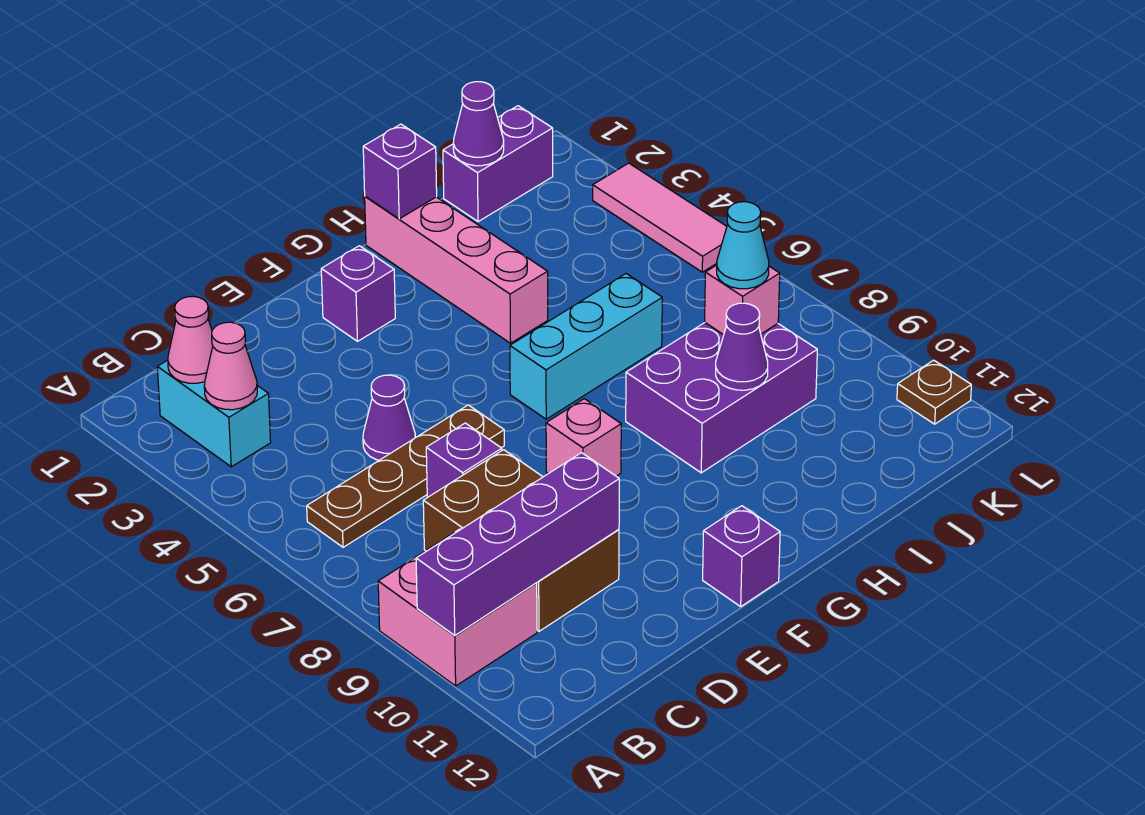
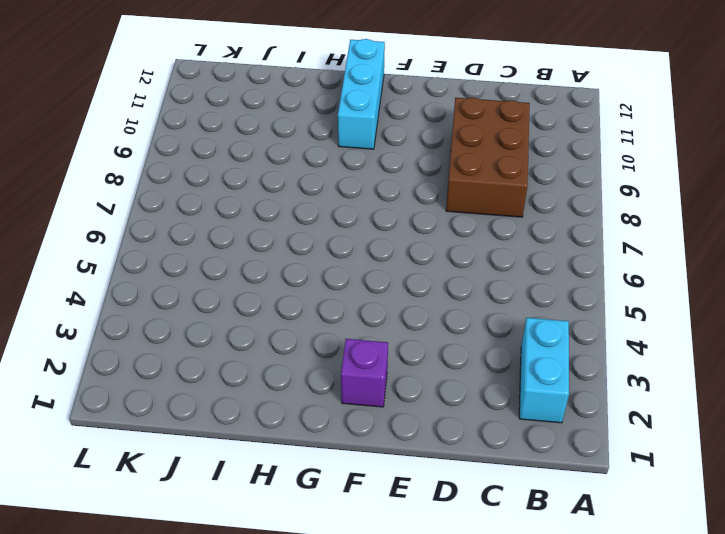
cyan brick G10:G12 level 1 -> cyan brick G6:I6 level 1
none -> pink brick A9:B10 level 1
none -> brown plate B6:E6 level 1
none -> purple cone D5 level 1

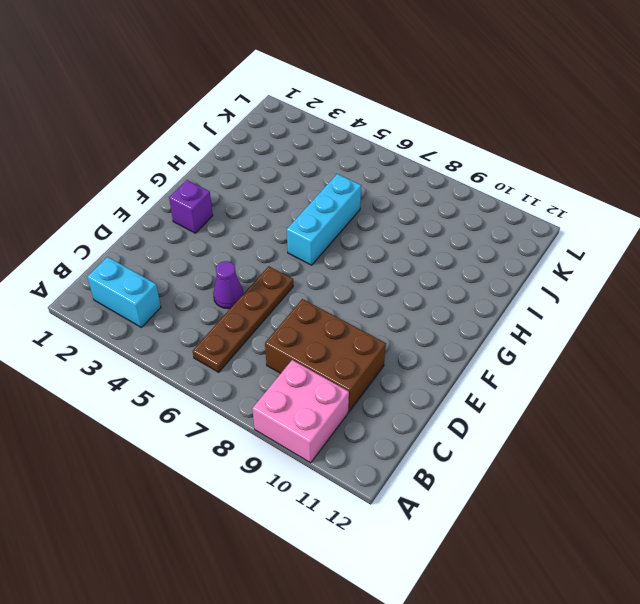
none -> purple brick D7 level 1
none -> pink brick F8 level 1
none -> purple brick F12 level 1

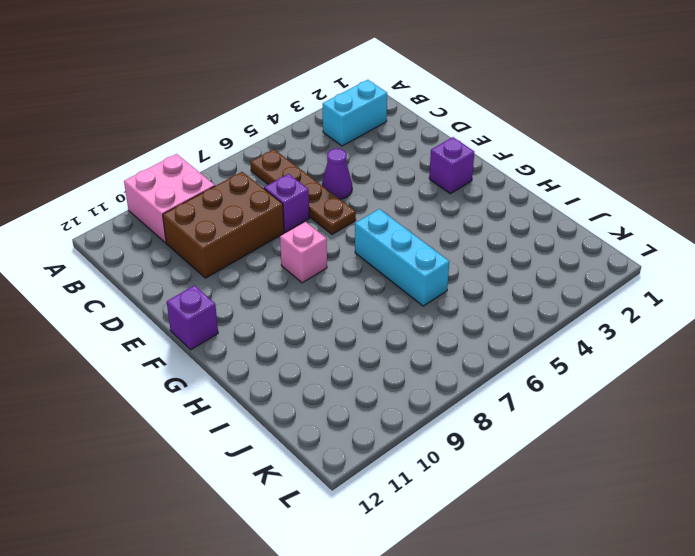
none -> pink brick H1:H4 level 1
none -> purple brick H8:J9 level 1
none -> purple brick J1:K1 level 1

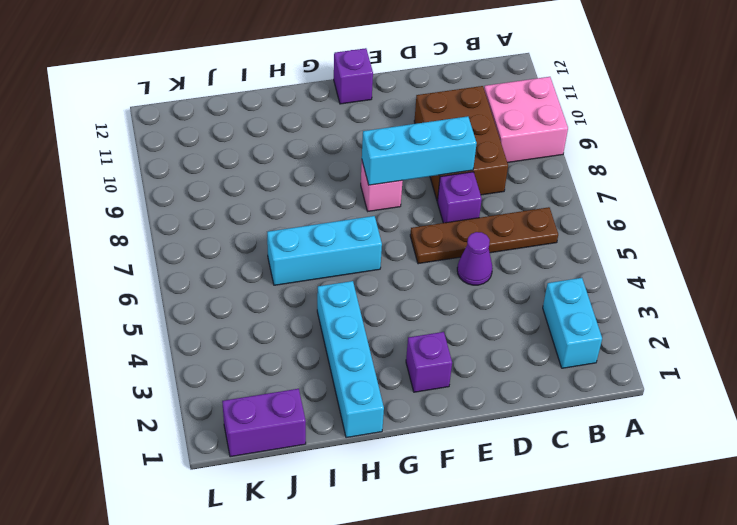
cyan brick D8:F8 level 2 -> none
cyan brick H1:H4 level 1 -> pink brick H1:H4 level 1
none -> purple brick H8:J9 level 1
none -> pink tile L3:L5 level 1
none -> brown plate L11 level 1

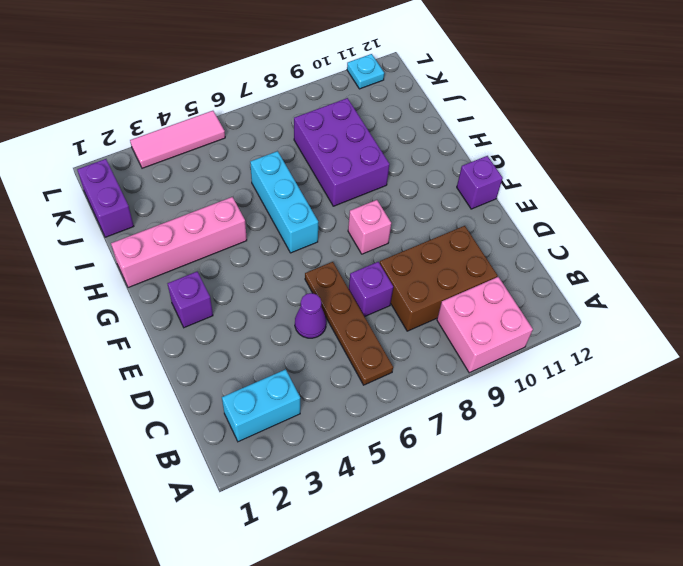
cyan plate L11 level 1 -> brown plate L11 level 1
none -> purple brick A10:D10 level 2
none -> pink cone B2 level 2
none -> pink cone B3 level 2

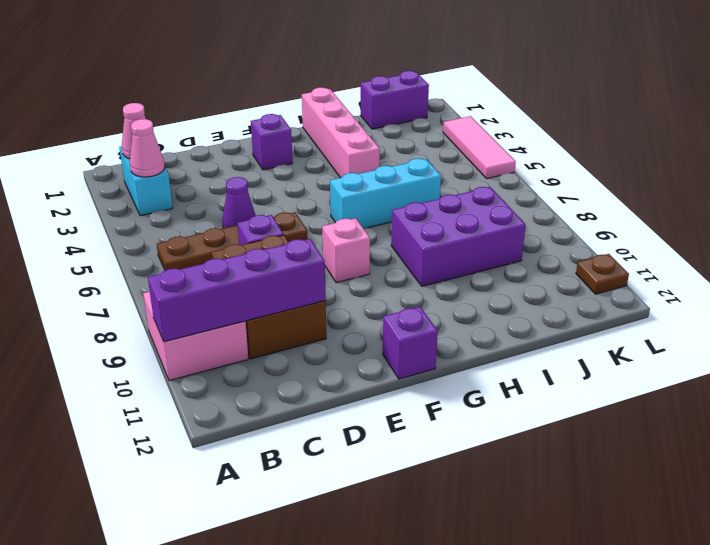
none -> purple brick H1 level 2
none -> purple cone I9 level 2
none -> purple cone J1 level 2

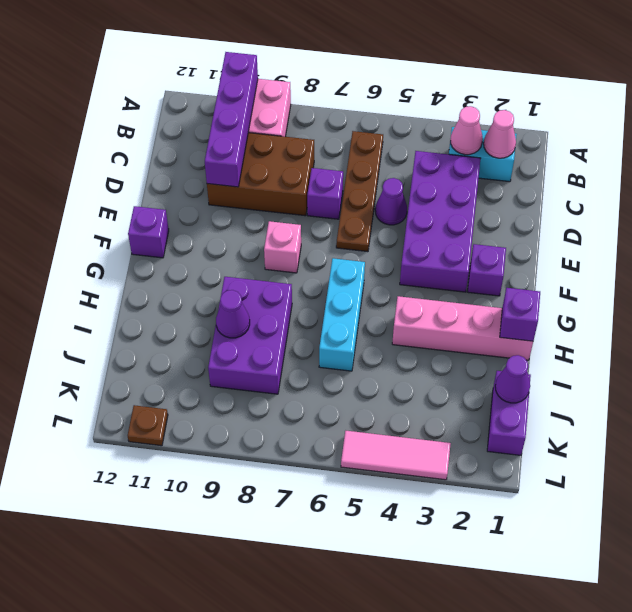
purple brick C3:F4 level 1 -> none
none -> pink brick J8 level 2
none -> cyan cone J8 level 3

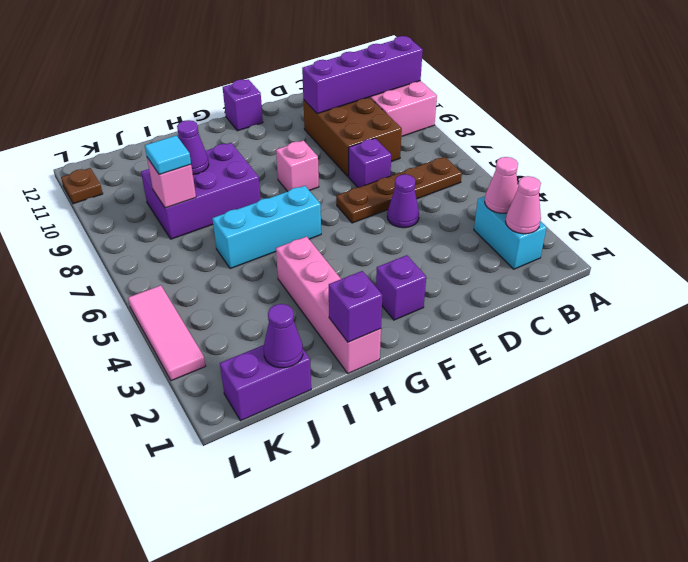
cyan tile J8 level 3 -> cyan cone J8 level 3

